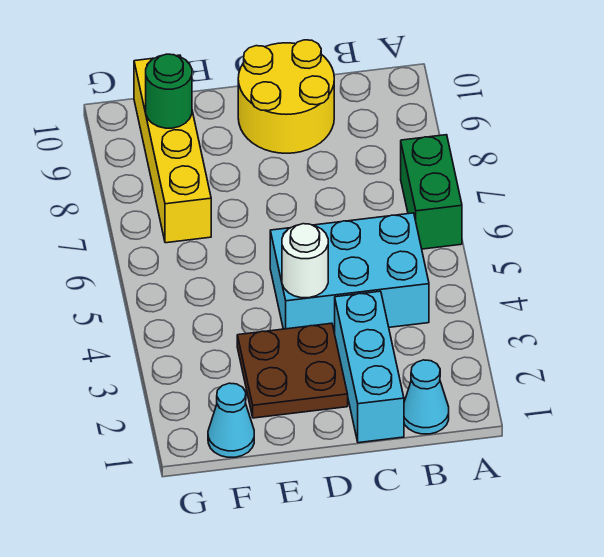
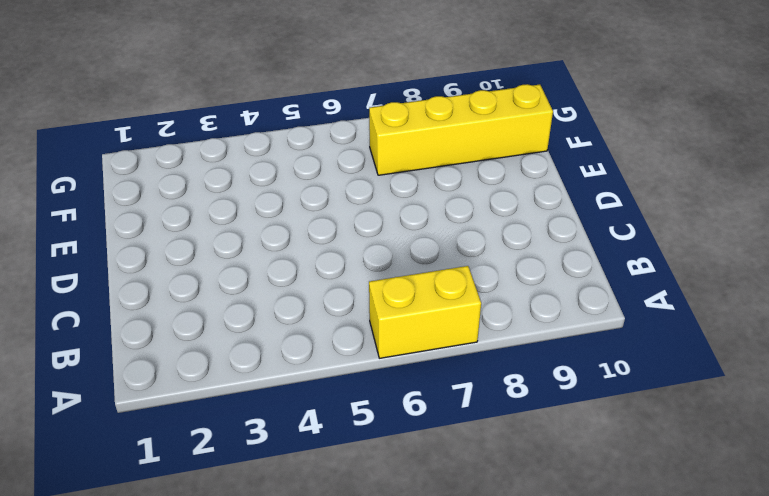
yellow brick A6:A7 level 1 -> green brick A6:A7 level 1
none -> cyan cone B1 level 1
none -> cyan brick B4:D5 level 1

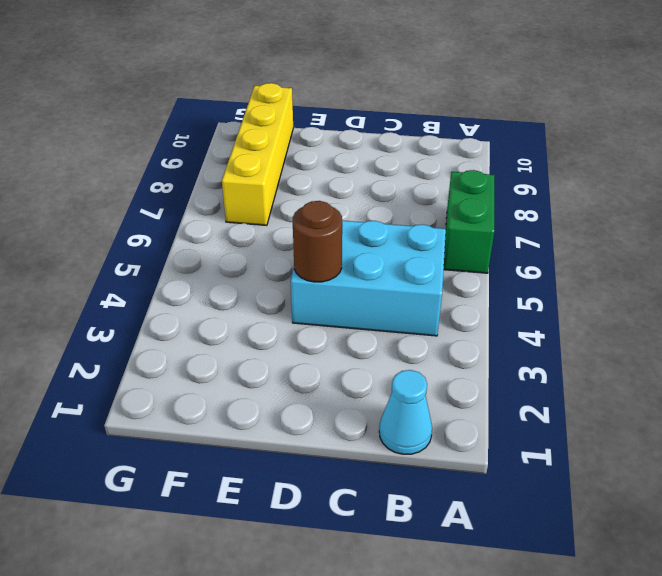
brown round brick D4 level 2 -> white round brick D4 level 2
none -> cyan brick C1:C3 level 1
none -> yellow round brick C9:D10 level 1

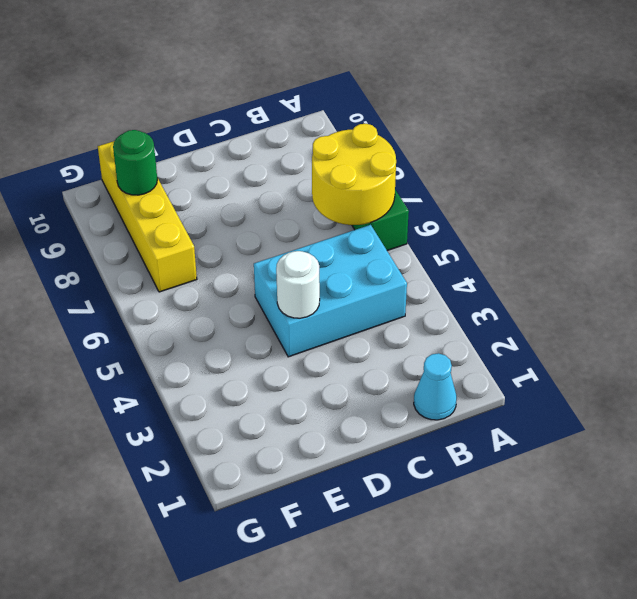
yellow round brick A6:B7 level 2 -> yellow round brick C9:D10 level 1
none -> cyan brick C1:C3 level 1
none -> brown plate D2:E3 level 1

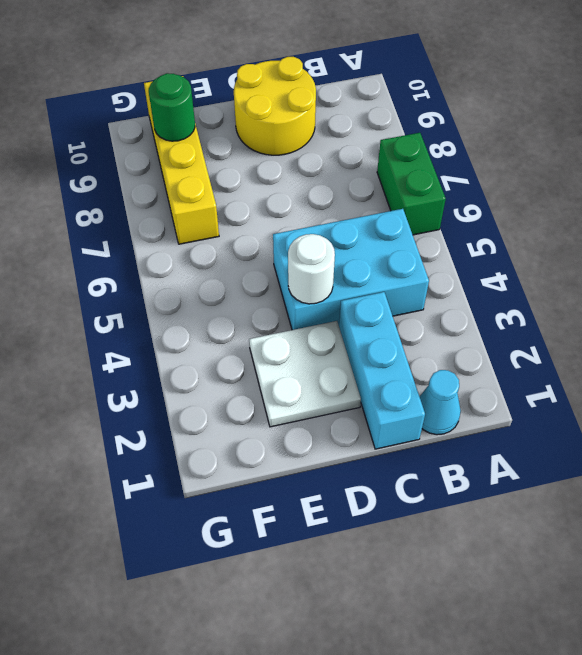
white plate D2:E3 level 1 -> brown plate D2:E3 level 1
none -> cyan cone F1 level 1

